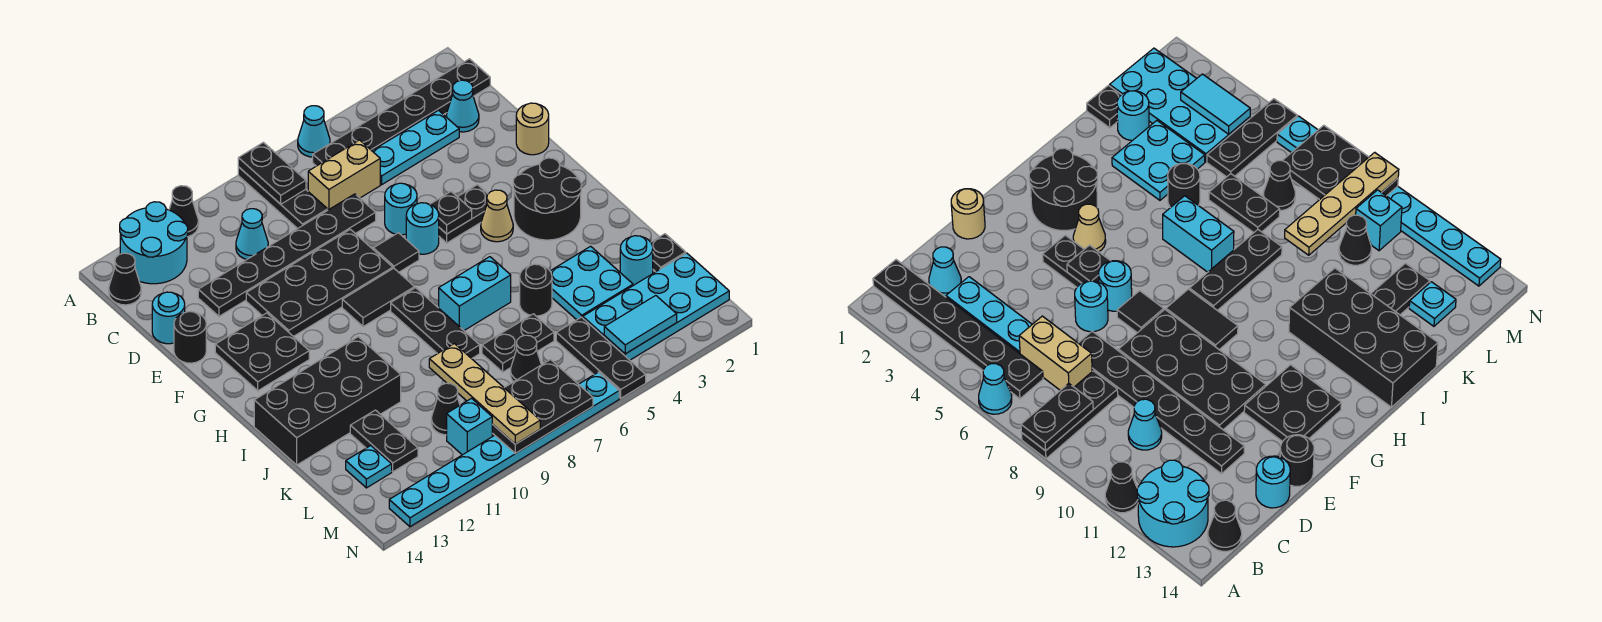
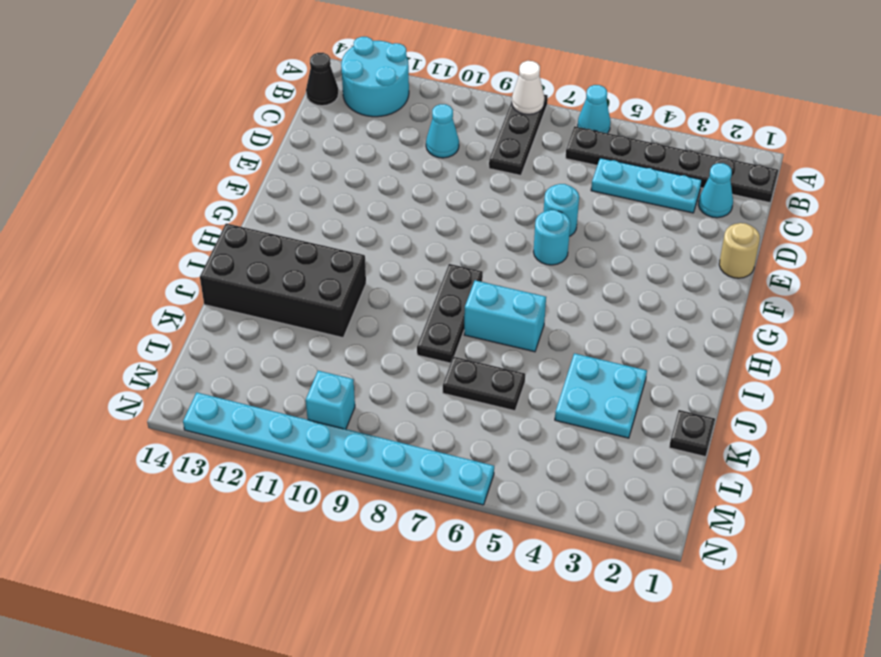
white cone A8 level 2 -> black plate A8:B8 level 2
none -> black cone A11 level 1
none -> tan brick C6:C7 level 1
none -> black plate D7:D12 level 1
none -> cyan round brick D14 level 1

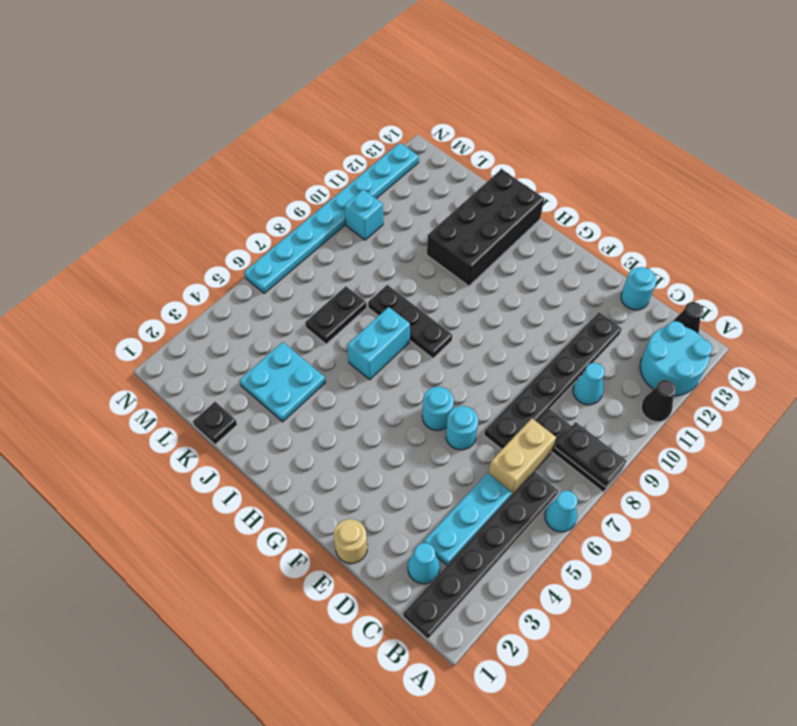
none -> black plate E8:F11 level 1
none -> black round brick E14 level 1
none -> black plate F4:F5 level 1
none -> black tile F7 level 1

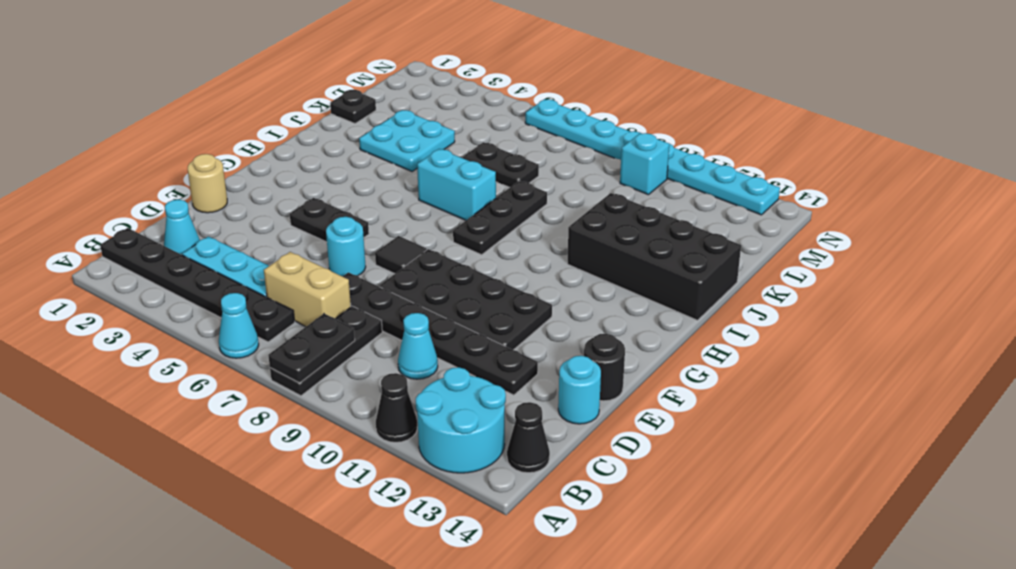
none -> cyan round brick F6 level 1
none -> black plate F12:G13 level 1
none -> black round brick G2:H3 level 1
none -> tan cone G4 level 1

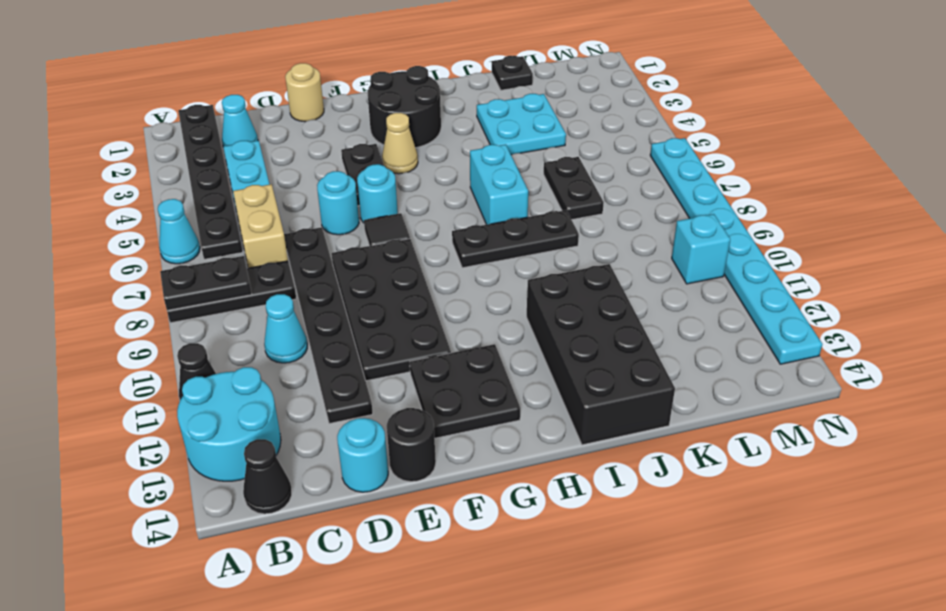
none -> black tile G8:G9 level 1
none -> black round brick J5 level 1
none -> cyan round brick K2 level 1
none -> black plate K12:L12 level 1

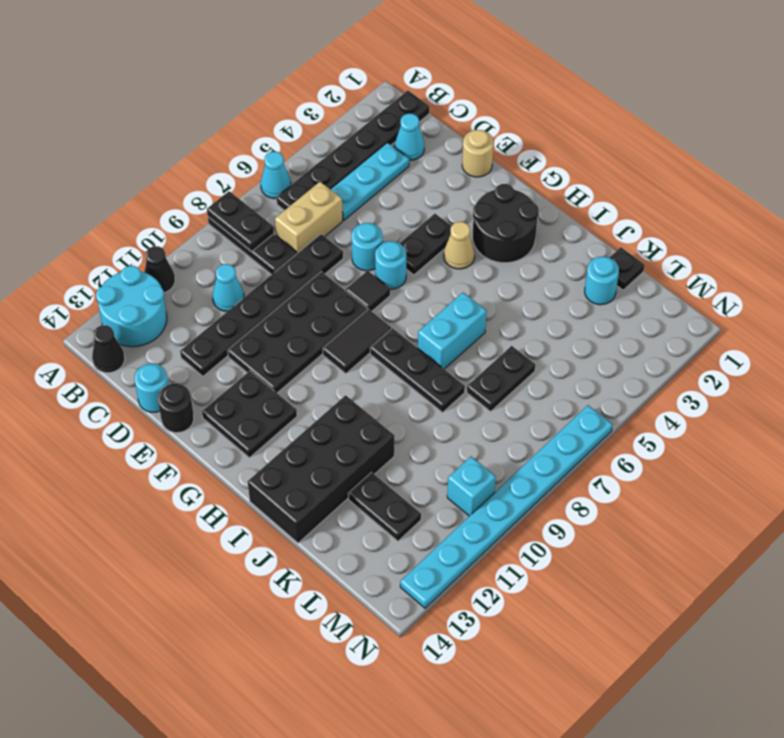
none -> cyan plate J3:K4 level 1
none -> black round brick J5 level 1
none -> cyan plate L1:M4 level 1
none -> black plate L5:N5 level 1

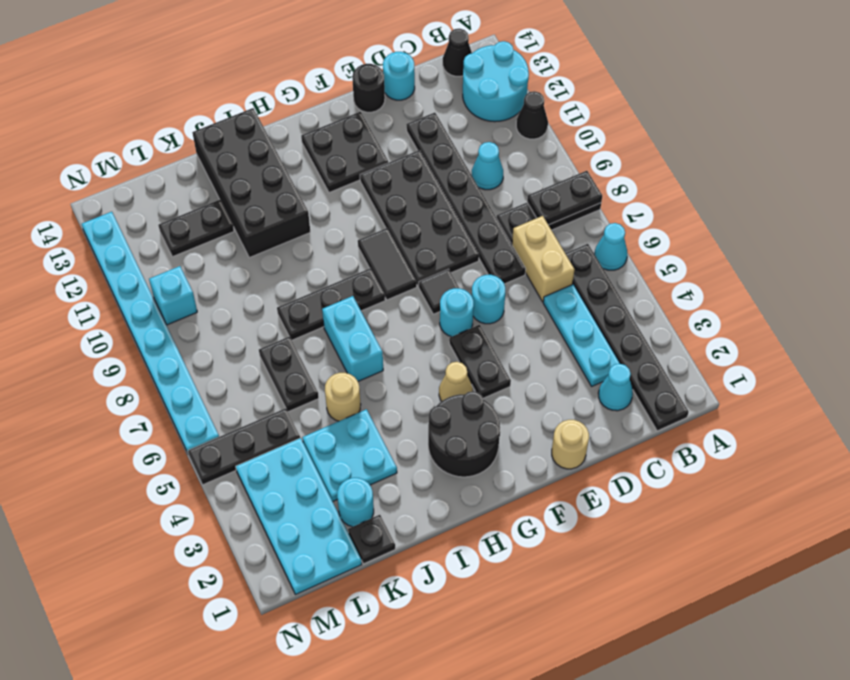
tan round brick J5 level 1 -> black round brick J5 level 1
none -> black cone L7 level 1
none -> black cone L10 level 1
none -> cyan plate L13 level 1
none -> black plate F5 level 2

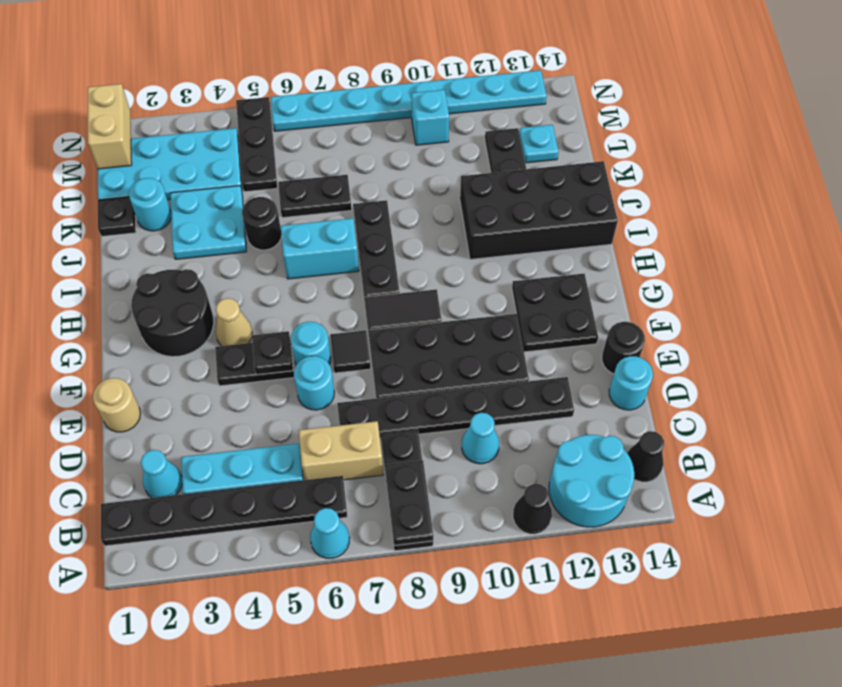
tan brick M1:N1 level 2 -> none
none -> black cone L7 level 1
none -> black cone L10 level 1
none -> cyan tile M3:M4 level 2
none -> black plate M7:N9 level 2

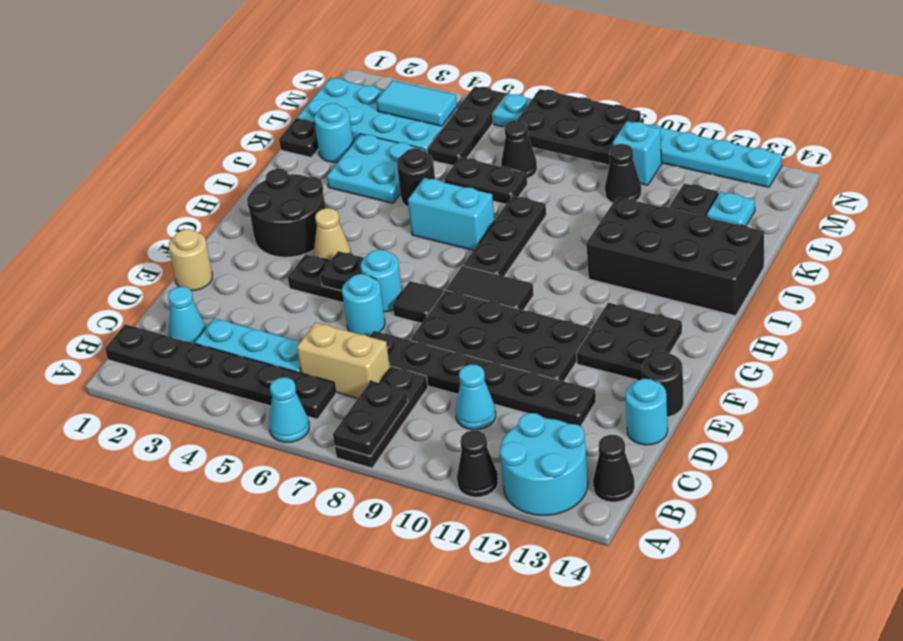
none -> tan plate K9:N9 level 3

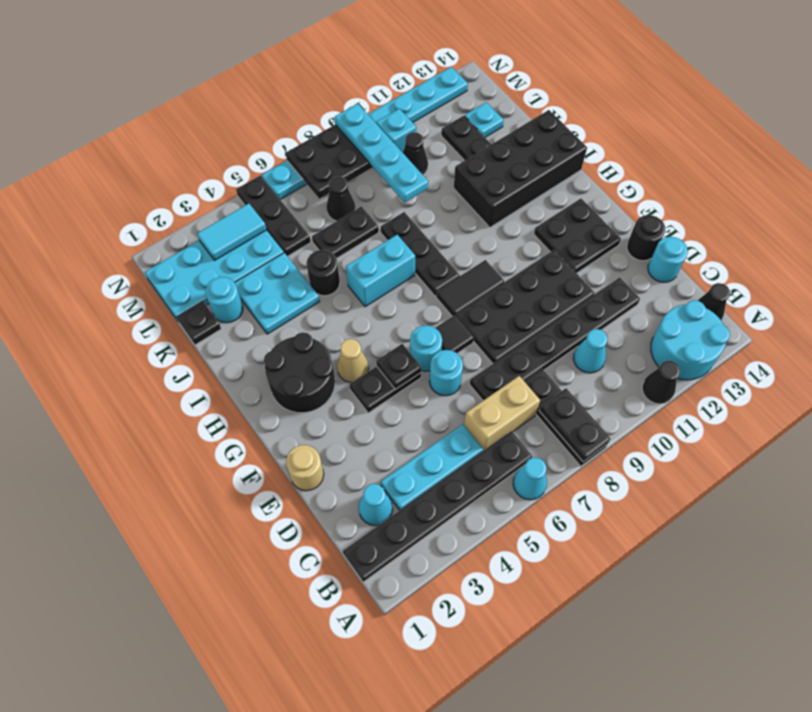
cyan plate K9:N9 level 3 -> tan plate K9:N9 level 3

